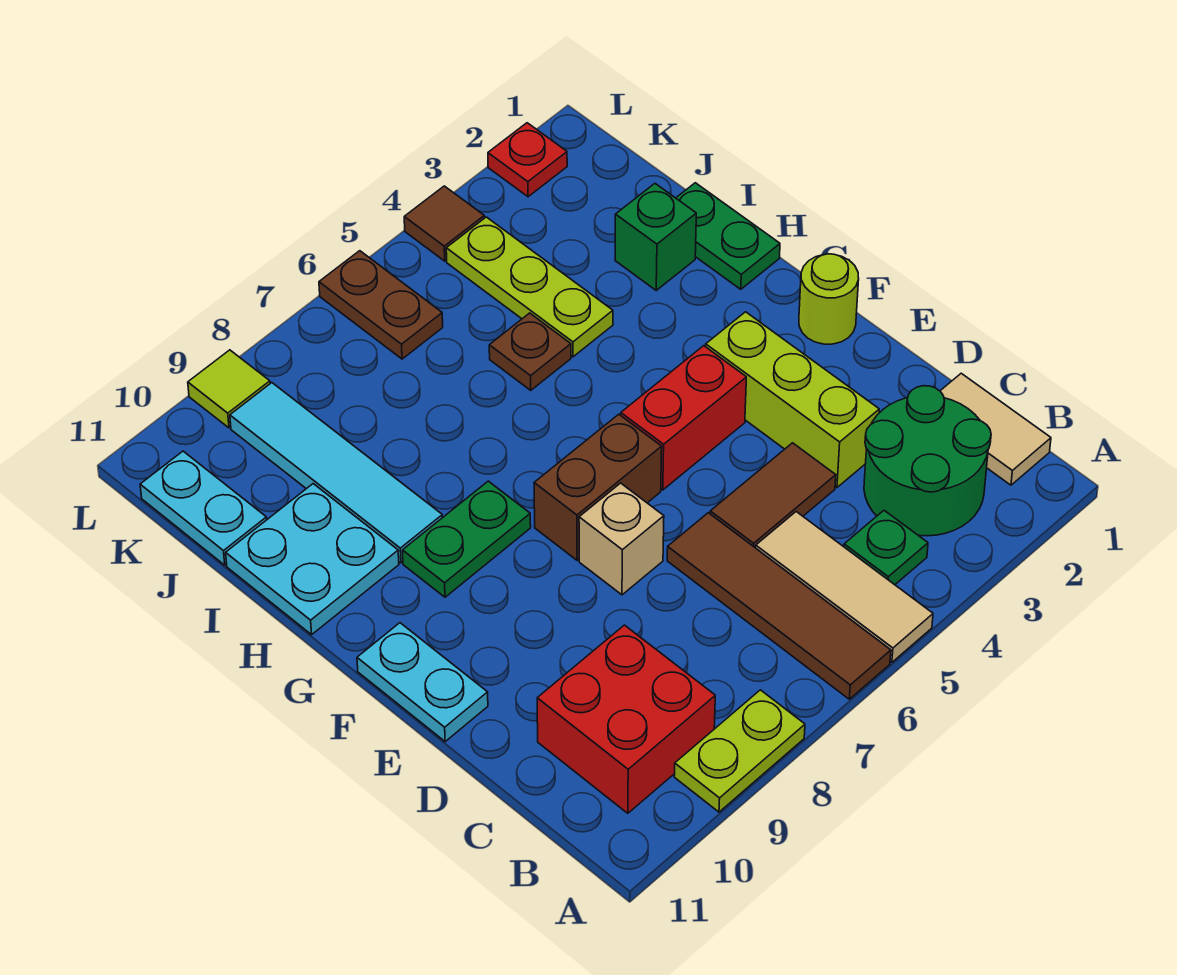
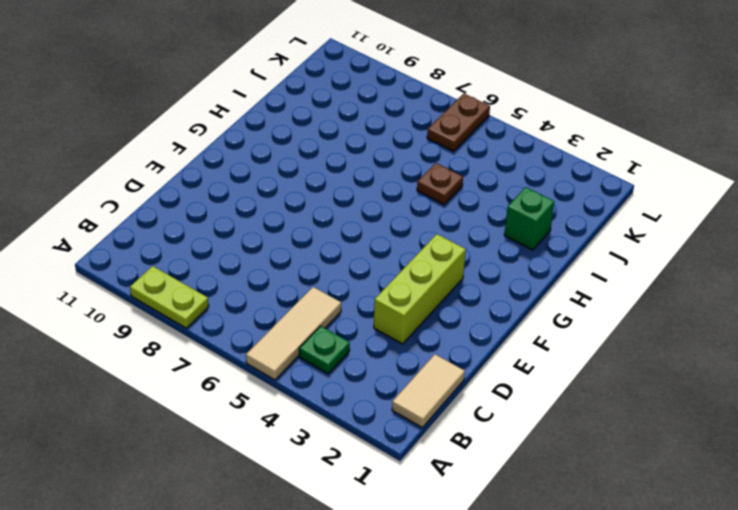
none -> brown tile A6:D6 level 1
none -> green round brick B2:C3 level 1
none -> red brick B9:C10 level 1

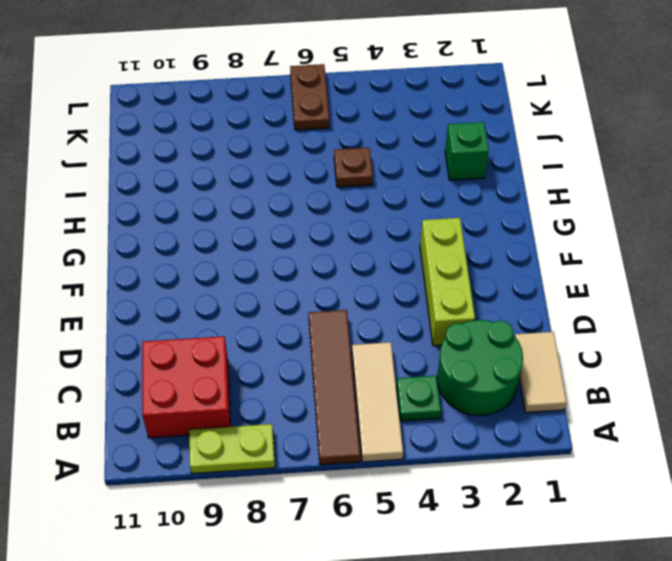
none -> brown tile D4:D5 level 1
none -> tan brick E7 level 1
none -> cyan plate E11:F11 level 1

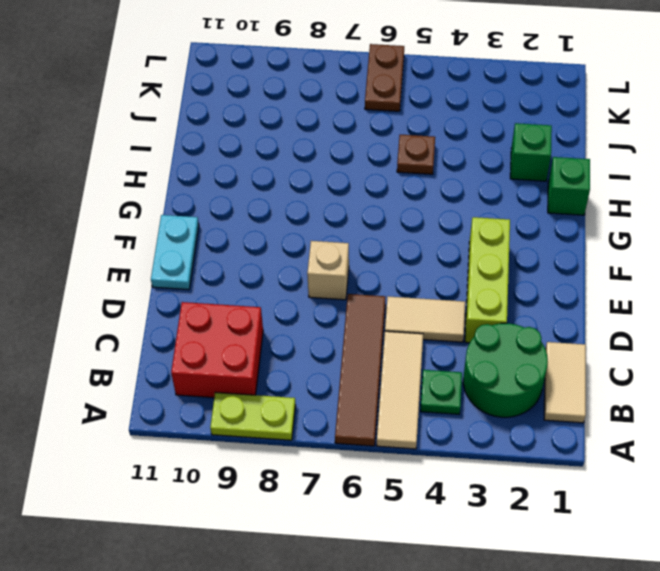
tan tile D4:D5 level 1 -> brown tile D4:D5 level 1
green brick H1 level 1 -> green plate H1:I1 level 1
none -> lime round brick F1 level 1
none -> red brick F4:F5 level 1
none -> brown brick F6:F7 level 1

